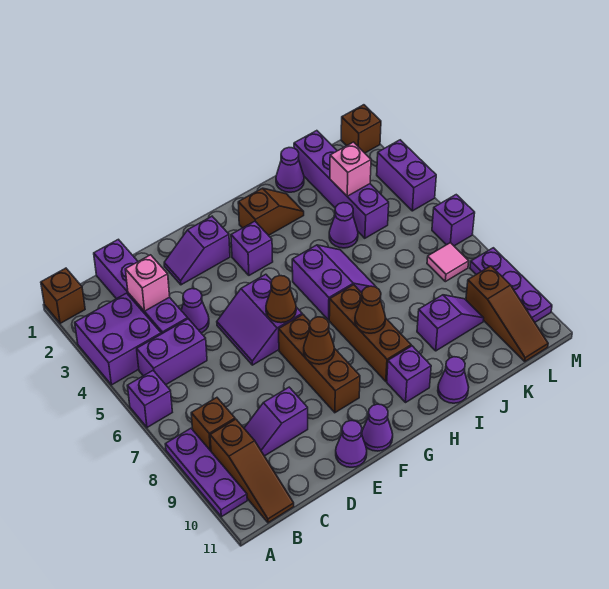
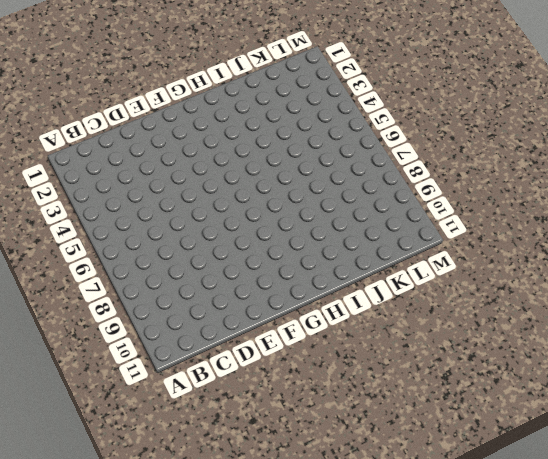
none -> brown brick A1 level 1
none -> purple brick A3:B4 level 1
none -> purple brick A6 level 1
none -> purple plate A8:A10 level 1

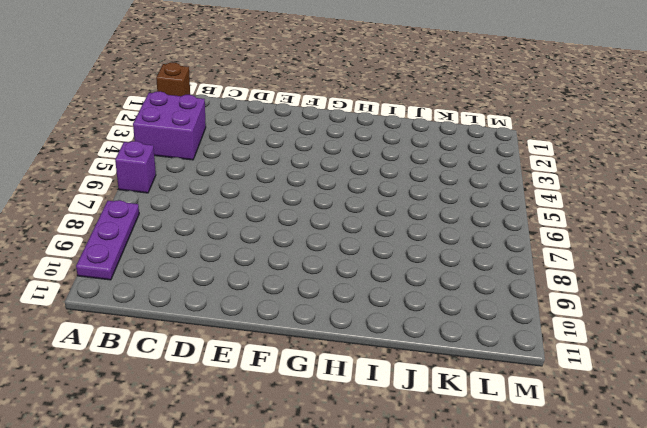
none -> purple brick B5:C5 level 1
none -> brown brick B8 level 1
none -> brown slope B9:B11 level 1 top 9
none -> purple brick C1:C4 level 1

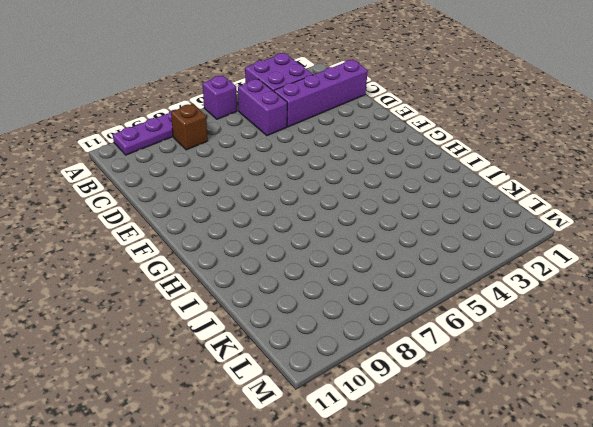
none -> brown brick A1 level 1
none -> brown slope B9:B11 level 1 top 9
none -> purple slope C9:D9 level 1 top D
none -> purple cone D4 level 1

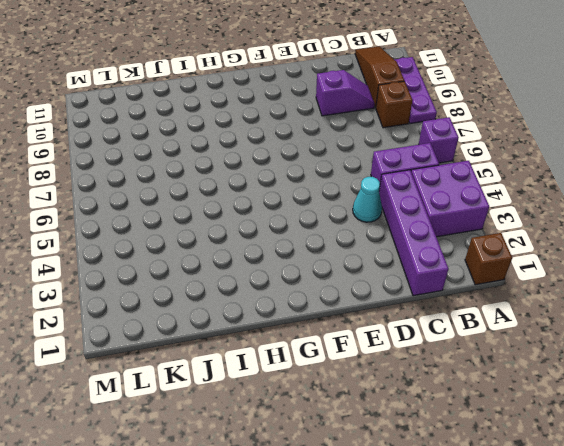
cyan cone D4 level 1 -> purple cone D4 level 1
none -> purple slope E2:F2 level 1 top F
none -> purple slope E5:F6 level 1 top F
none -> purple cone E11 level 1
none -> brown brick F7:F9 level 1

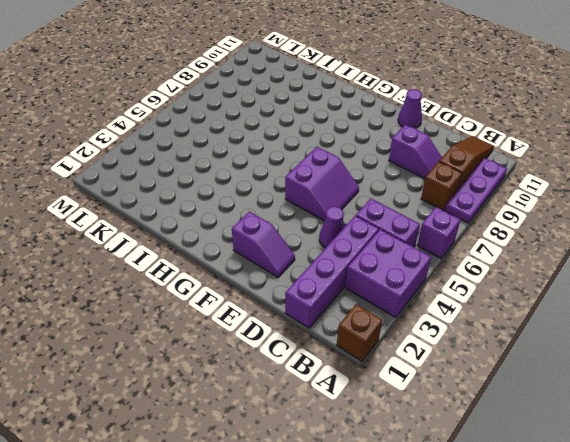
none -> brown brick F7:F9 level 1
none -> purple cone F11 level 1
none -> purple brick G3 level 1
none -> brown slope H2:I2 level 1 top H

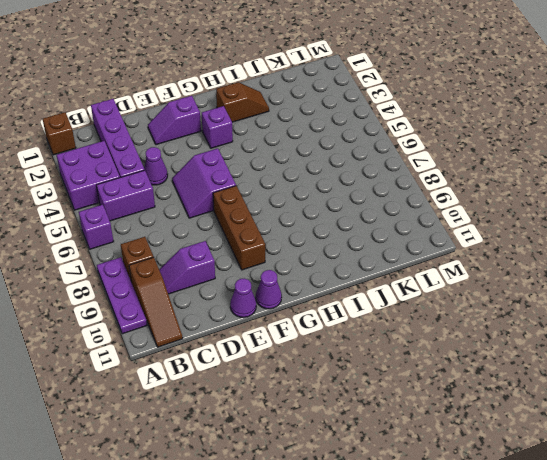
none -> purple slope H5:I6 level 1 top H
none -> brown brick H7:H9 level 1
none -> purple brick H10 level 1
none -> purple cone I11 level 1

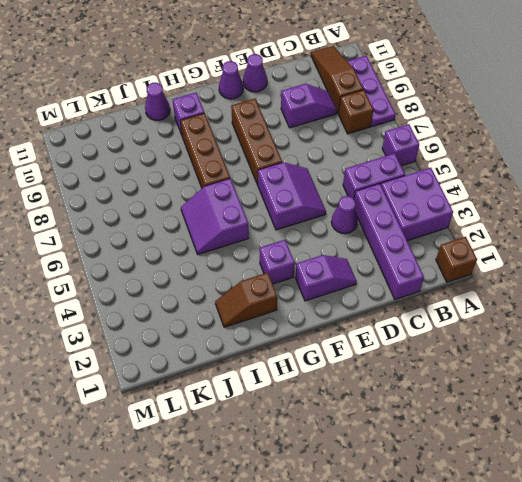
none -> purple cone J1 level 1
none -> purple cone J4 level 1
none -> purple slope J9:K9 level 1 top J
none -> purple brick K1:K4 level 1

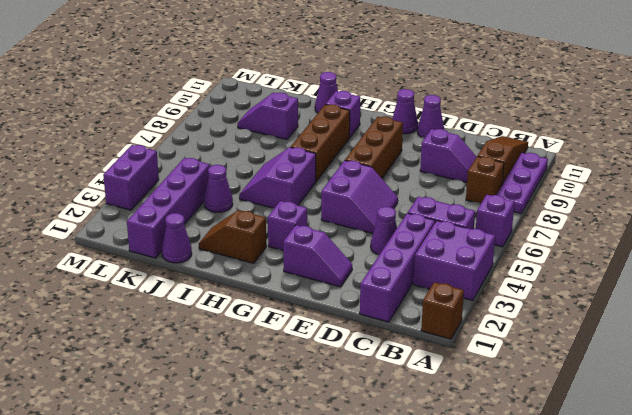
none -> pink tile L7 level 1
none -> brown slope L9:L11 level 1 top 9
none -> brown brick M1 level 1
none -> purple brick M6 level 1

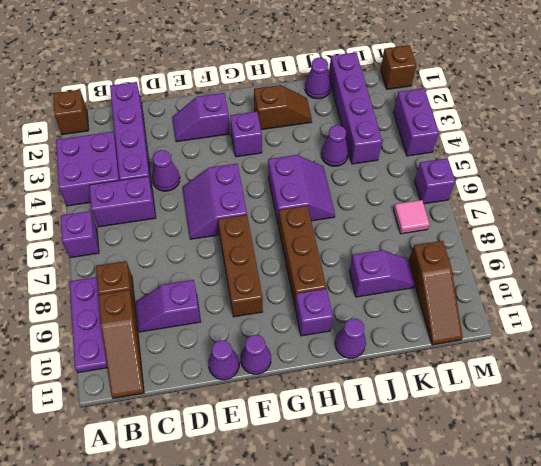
none -> purple plate M8:M10 level 1
none -> pink brick C3 level 2
none -> brown cone F6 level 2
none -> brown cone F8 level 2

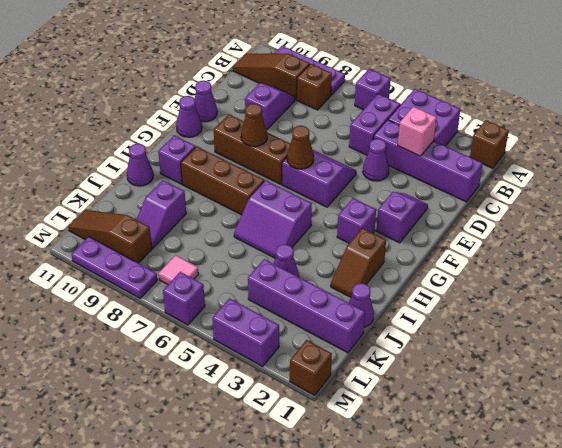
none -> brown cone H8 level 2
none -> pink brick K3 level 2

